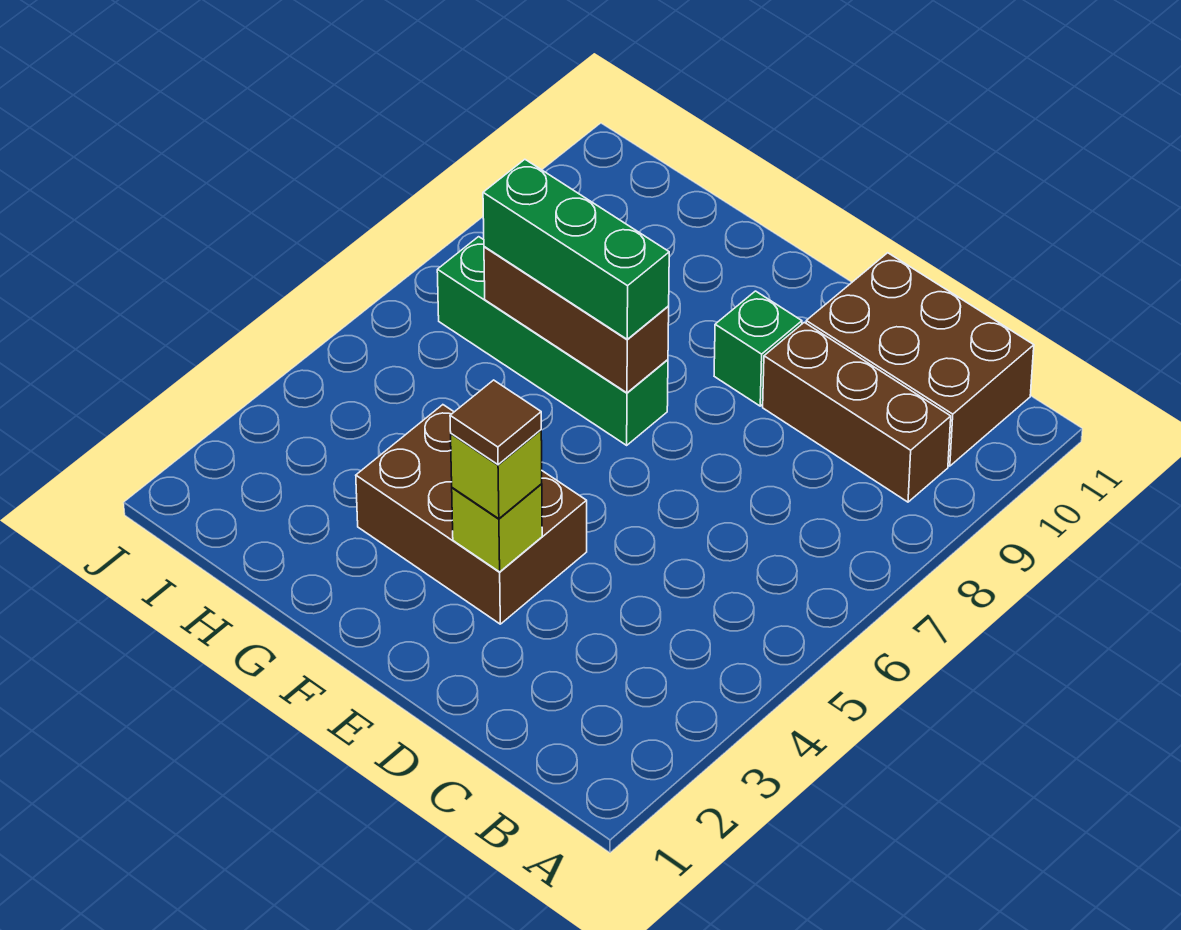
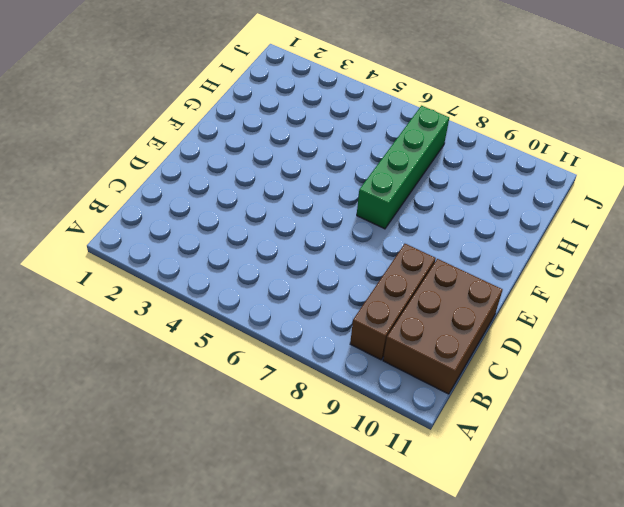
none -> brown brick E3:G4 level 1
none -> green brick E9 level 1

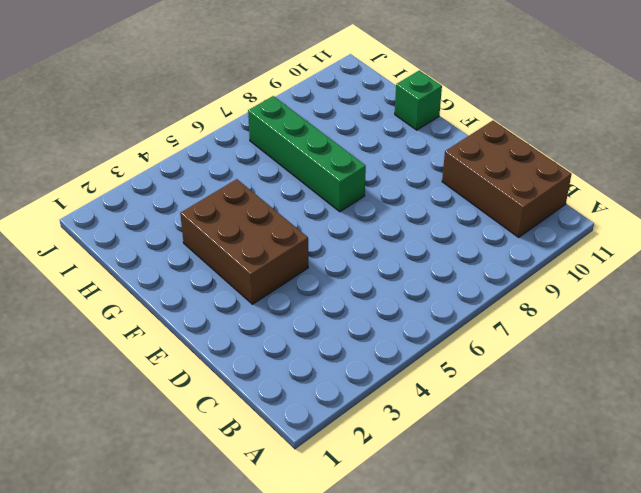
green brick G11 level 1 -> green brick E9 level 1
none -> brown brick B9:D9 level 1
none -> lime brick E3 level 2

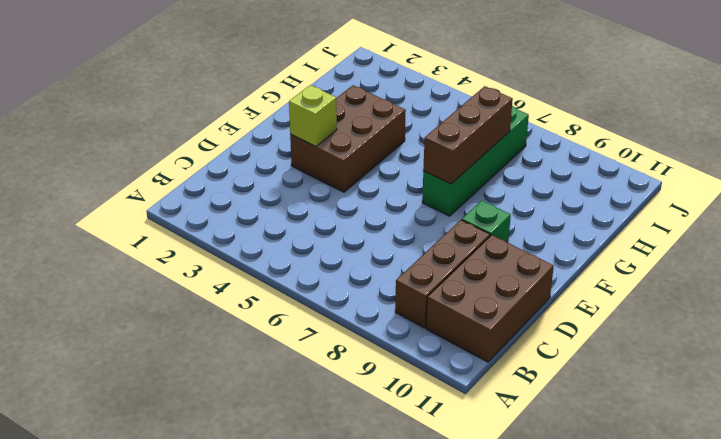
none -> lime brick E3 level 3
none -> green brick F7:H7 level 3

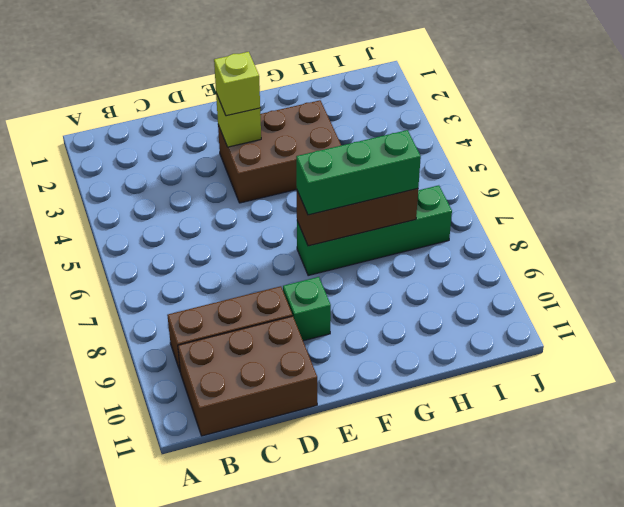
none -> brown tile E3 level 4

